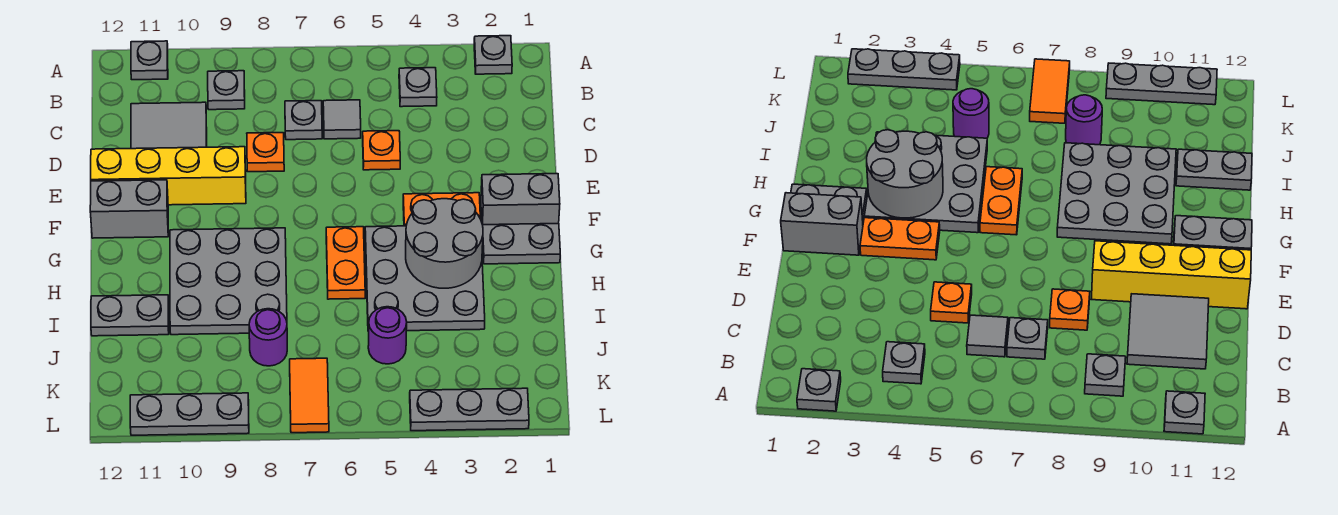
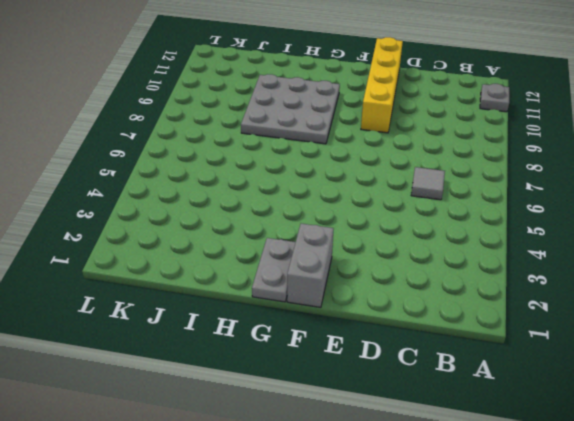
none -> grey plate A2 level 1
none -> grey plate B4 level 1
none -> grey plate B9 level 1

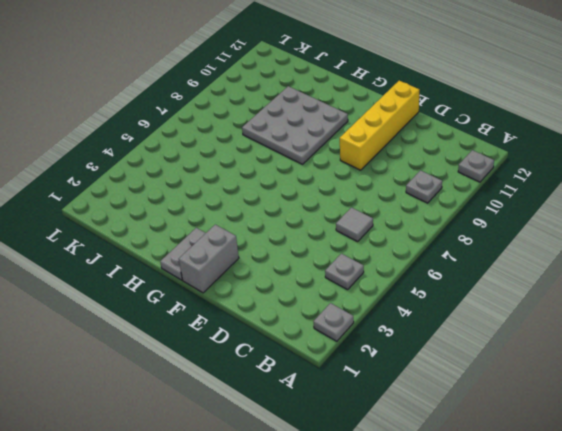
none -> grey plate C7 level 1
none -> grey tile C10:D11 level 1
none -> orange plate D5 level 1

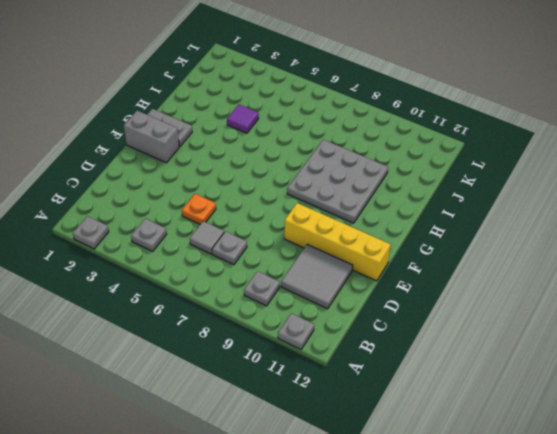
purple tile I4 level 1 -> grey plate G3:I5 level 1
none -> orange plate D8 level 1
none -> orange plate F3:F4 level 1
none -> grey brick F11:F12 level 1

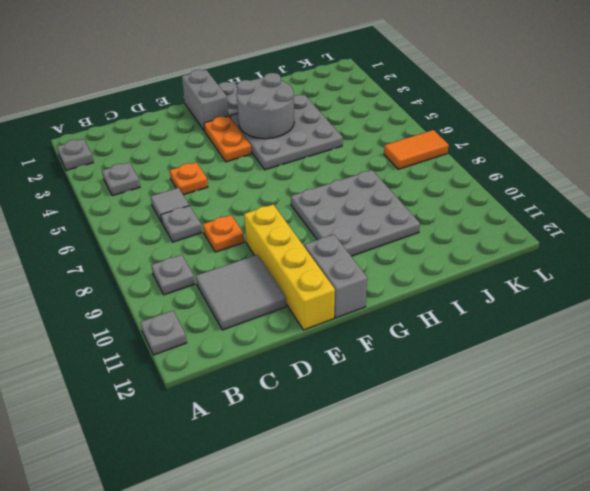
none -> orange plate G6:H6 level 1
none -> grey plate I11:I12 level 1
none -> purple round brick J5 level 1

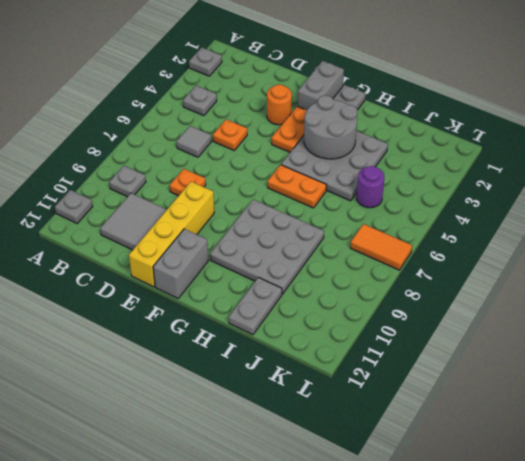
orange round brick E3 level 1 -> none
none -> grey plate C7 level 1
none -> purple round brick J8 level 1
none -> grey plate L2:L4 level 1

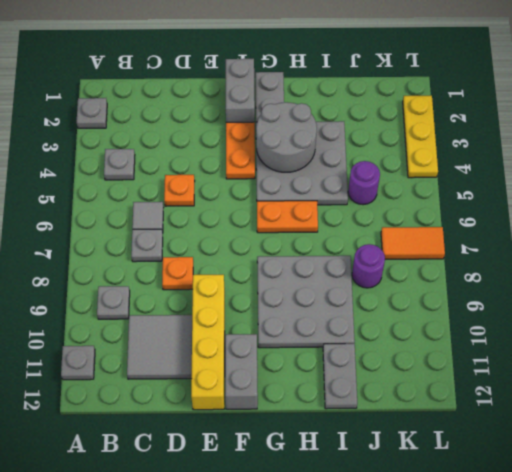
yellow plate L2:L4 level 1 -> grey plate L2:L4 level 1
none -> grey plate L9:L11 level 1

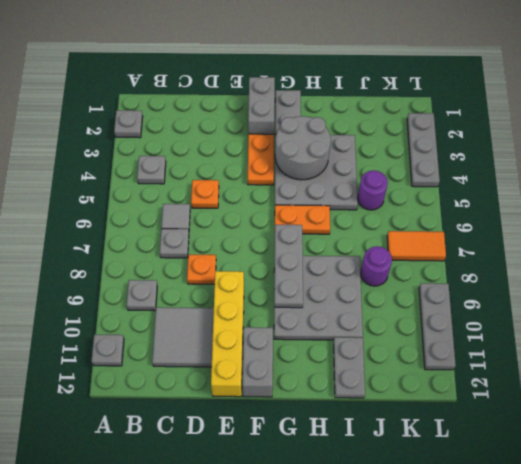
grey plate G7:G9 level 2 -> none

